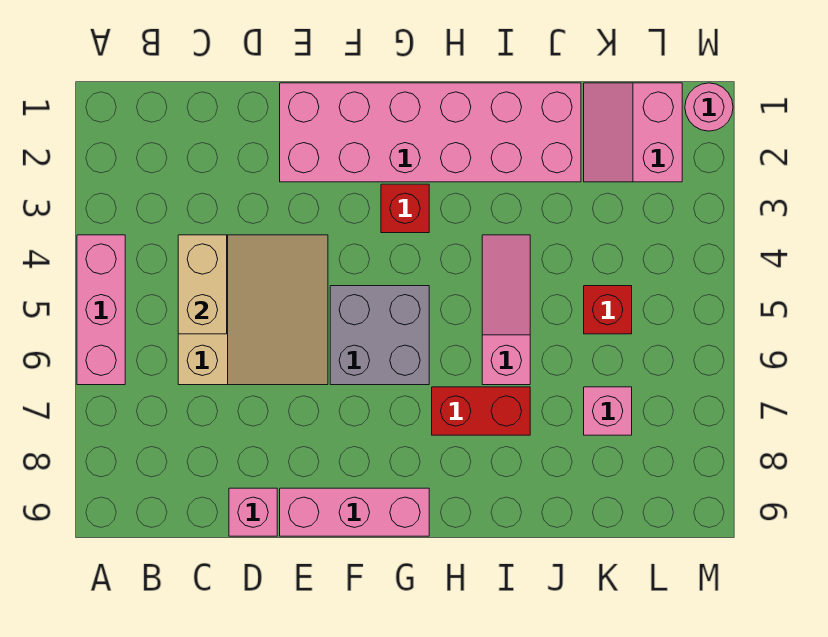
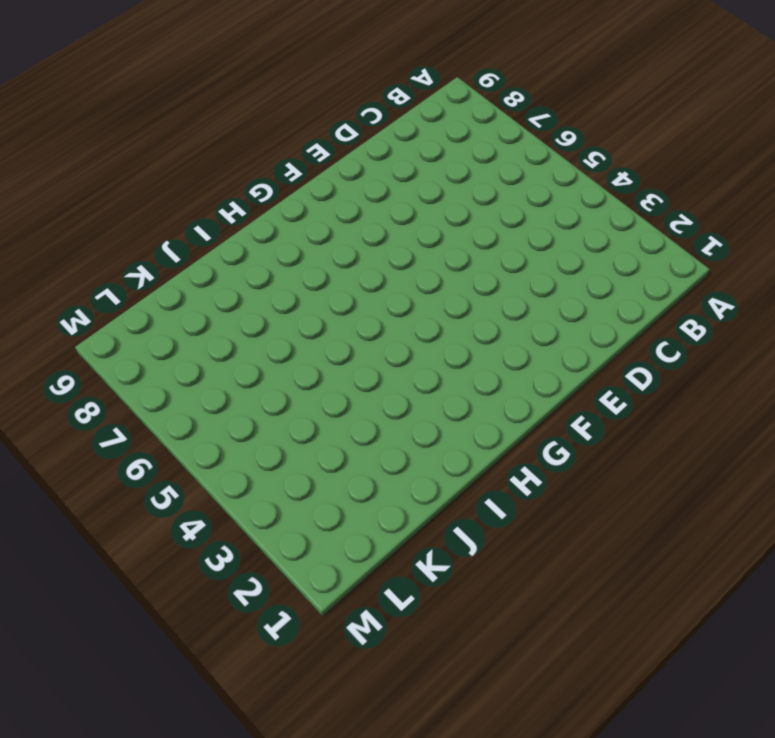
none -> pink brick A4:A6 level 1
none -> tan slope C4:E6 level 1 top C
none -> pink brick D9 level 1

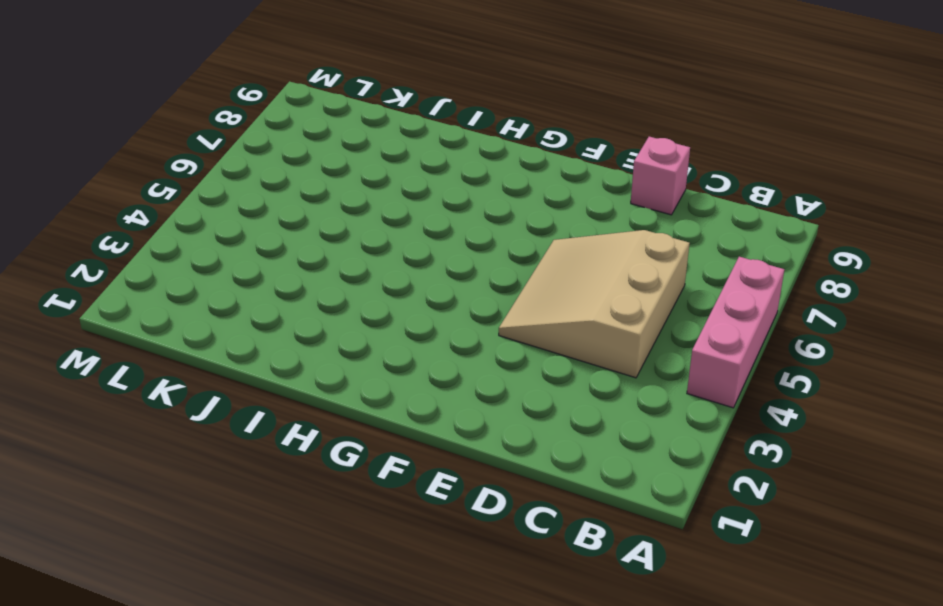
none -> pink brick E1:J2 level 1
none -> pink brick E9:G9 level 1
none -> grey brick F5:G6 level 1

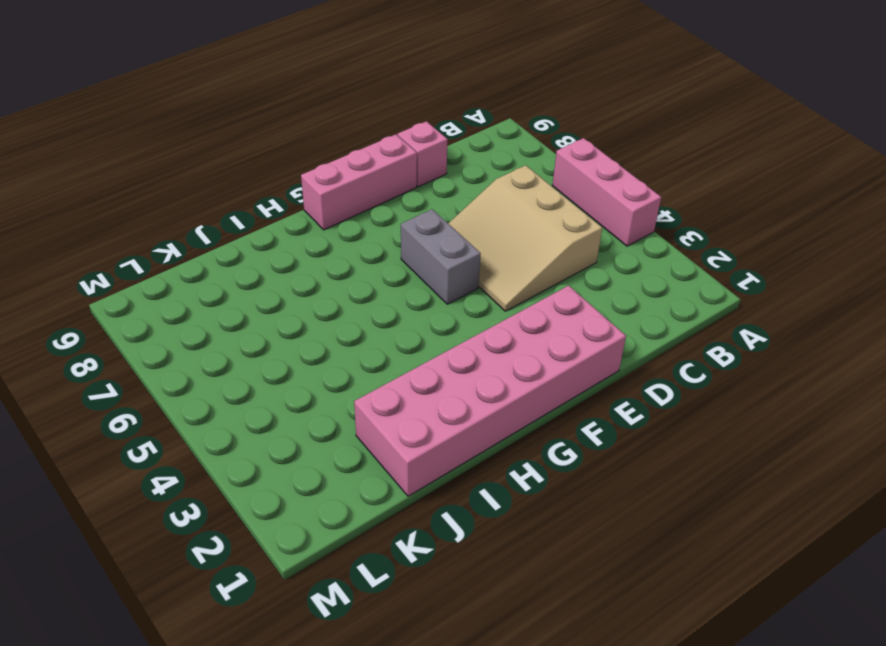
grey brick F5:F6 level 1 -> grey brick F5:G6 level 1
none -> red brick G3 level 1
none -> red brick H7:I7 level 1
none -> pink slope I4:I6 level 1 top 6

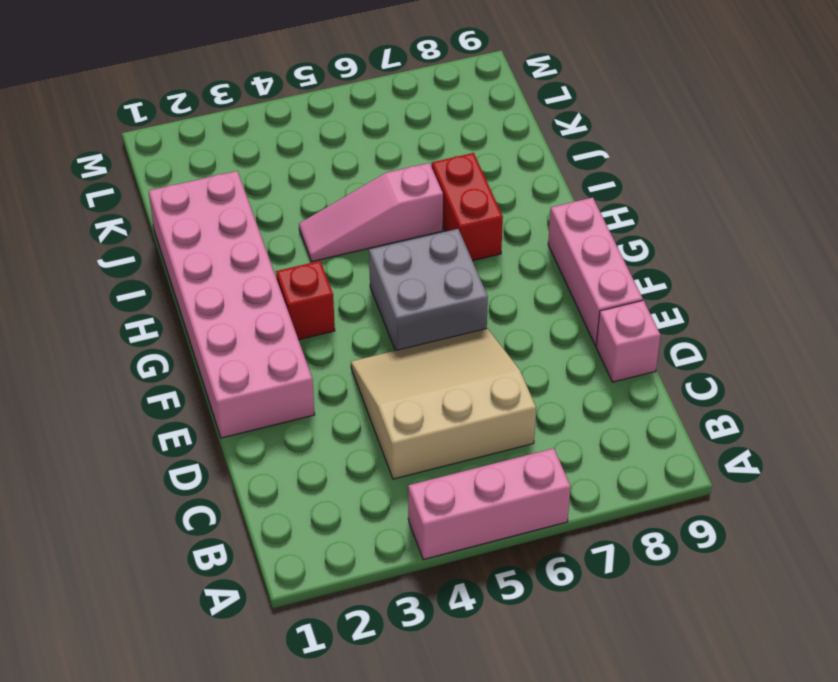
none -> pink slope K1:L2 level 1 top L
none -> red brick K5 level 1
none -> pink brick K7 level 1

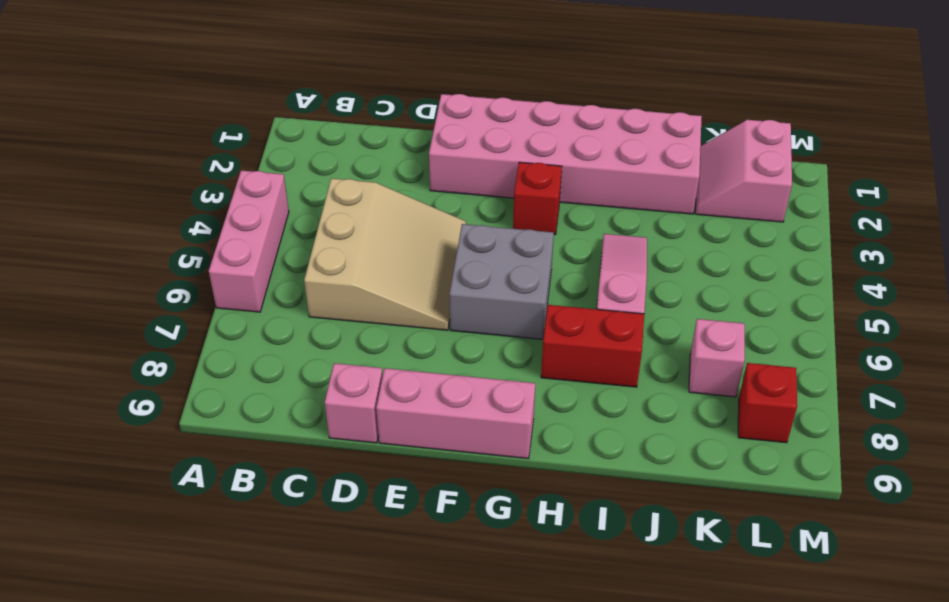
red brick L8 level 1 -> red brick K5 level 1
none -> pink round brick M1 level 1
none -> tan brick C4:C5 level 2

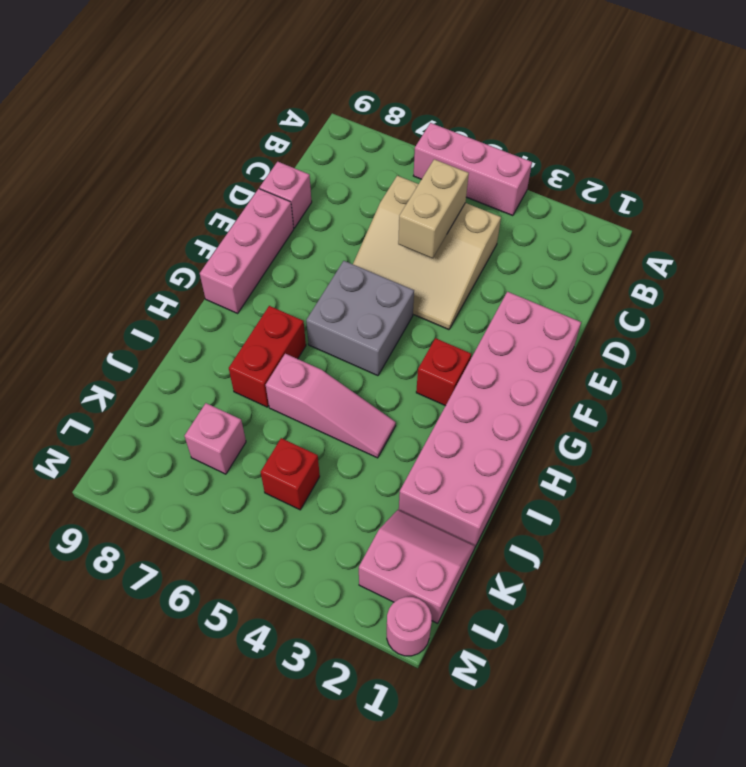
tan brick C5:D5 level 2 -> tan brick C4:C5 level 2

